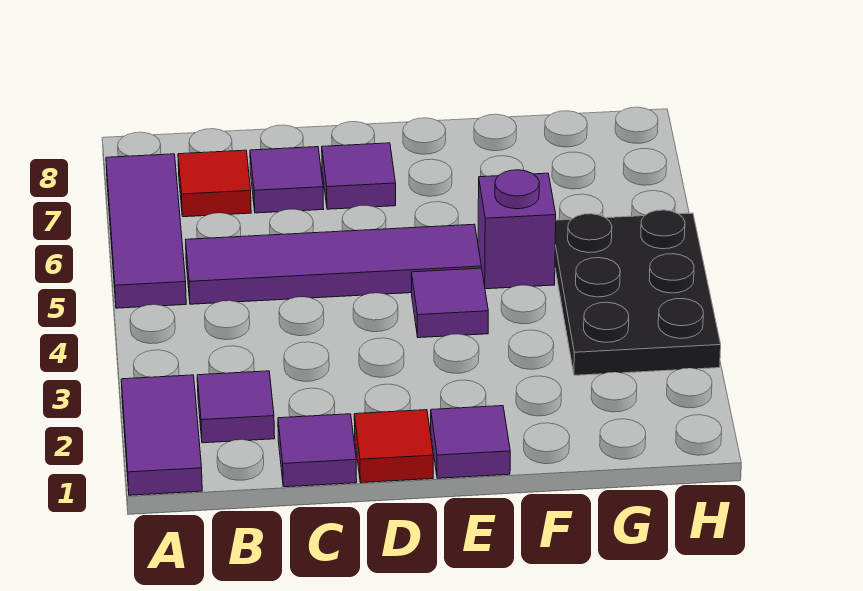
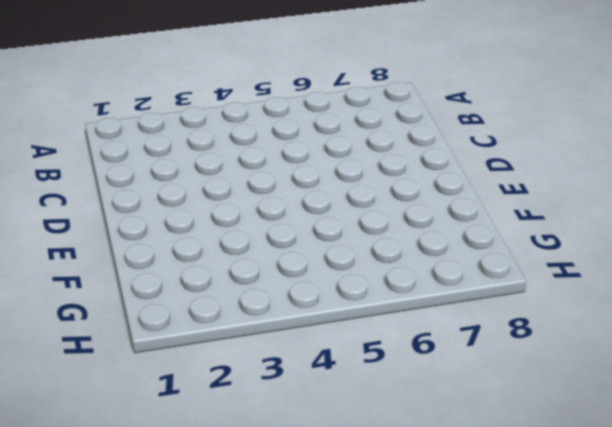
none -> purple tile A1:A2 level 1
none -> purple tile A5:A7 level 1
none -> purple tile B2 level 1

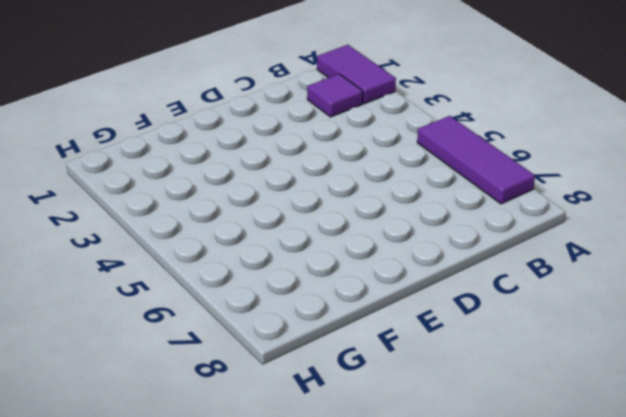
none -> purple tile B5:E5 level 1
none -> red tile B7 level 1
none -> purple tile C1 level 1

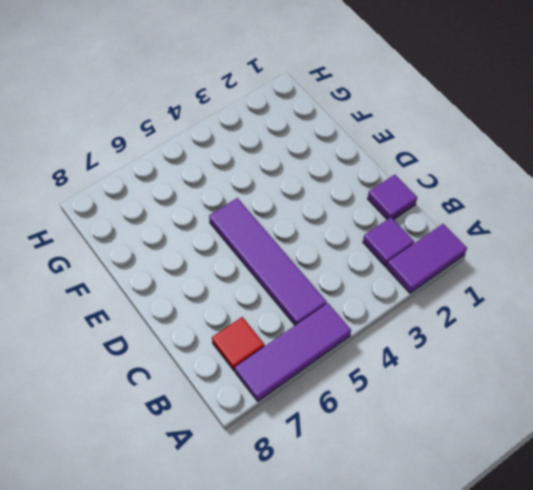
none -> purple tile C7 level 1
none -> red tile D1 level 1
none -> purple tile D7 level 1

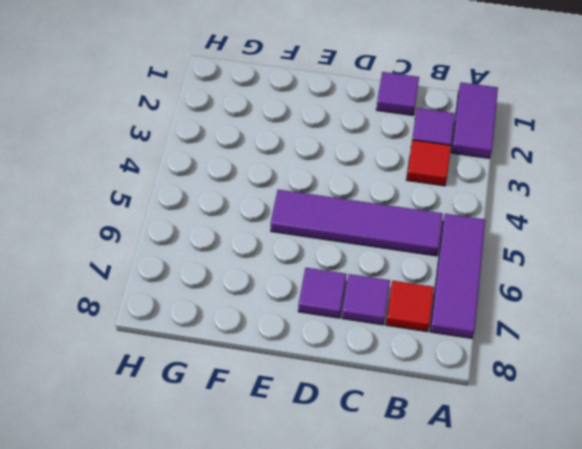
red tile B3 level 1 -> red tile D1 level 1
none -> purple tile E1 level 1
none -> purple tile E4 level 1
none -> purple brick F5 level 1

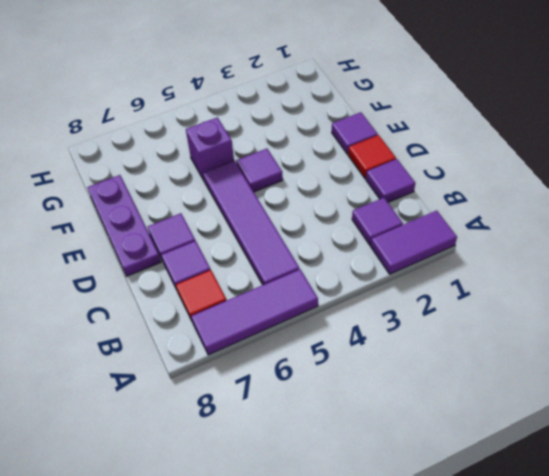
purple plate D8:F8 level 1 -> none
none -> black plate G3:H5 level 1

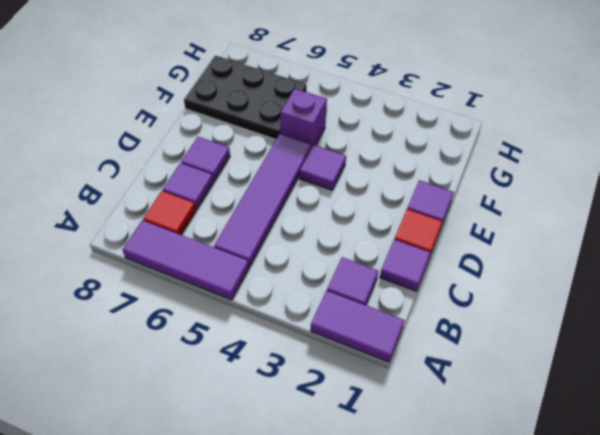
black plate F6:G8 level 1 -> black plate G3:H5 level 1

